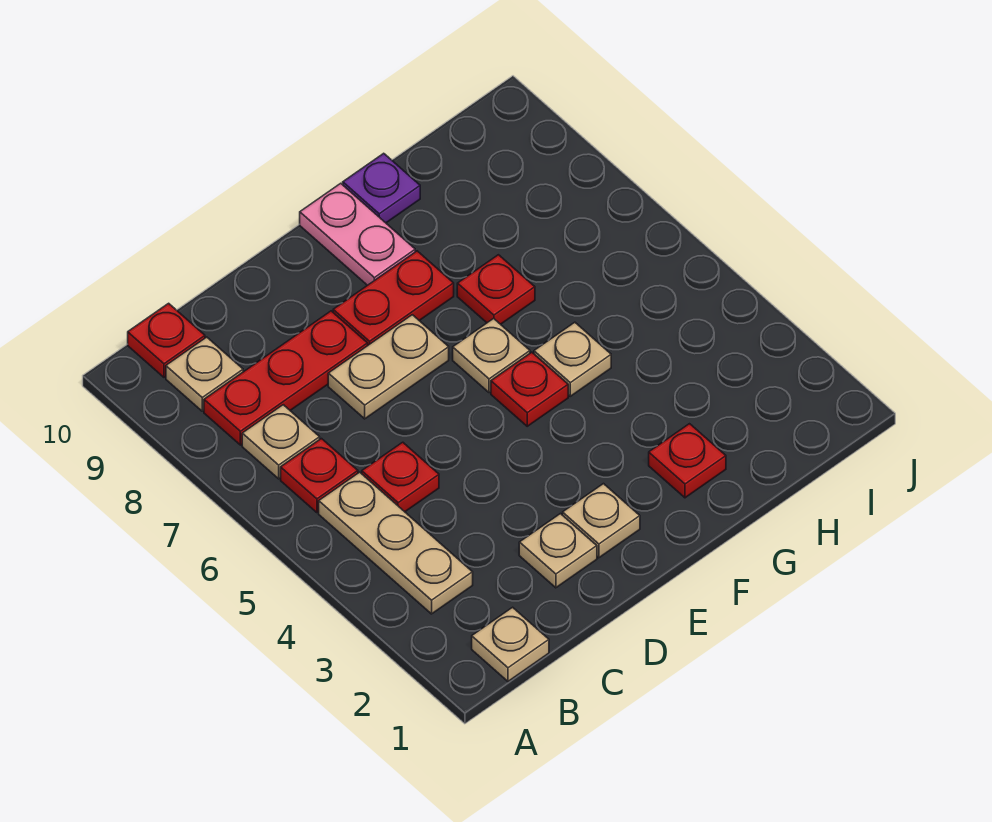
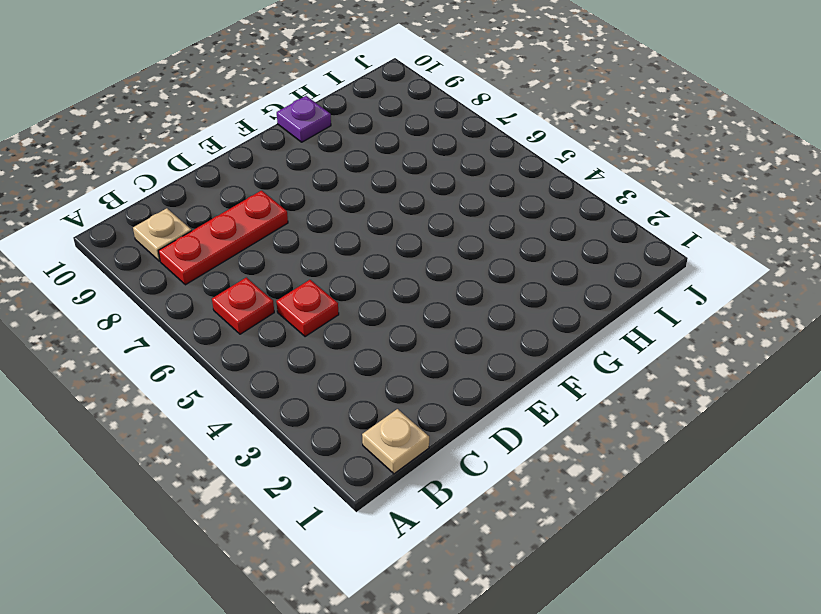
none -> tan plate B3:B5 level 1
none -> tan plate B7 level 1
none -> red plate B10 level 1

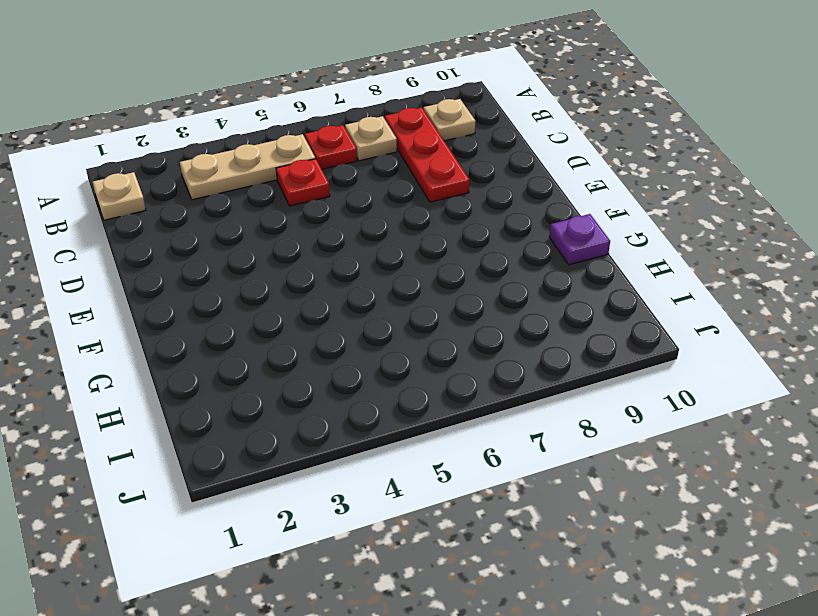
none -> red plate B10 level 1
none -> tan plate D2 level 1
none -> tan plate D7:E7 level 1

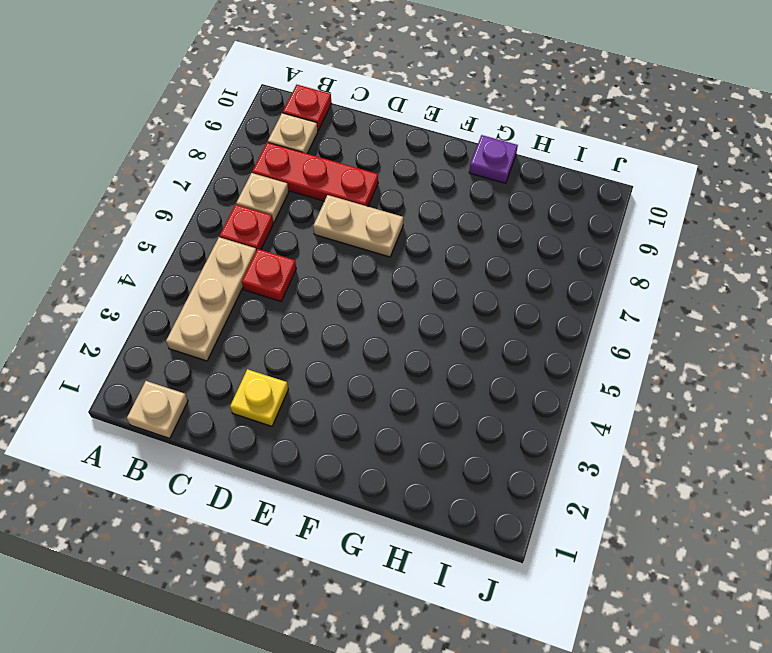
yellow plate D2 level 1 -> tan plate D2 level 1
none -> tan plate E2 level 1
none -> red plate E8:F8 level 1
none -> red plate F5 level 1

